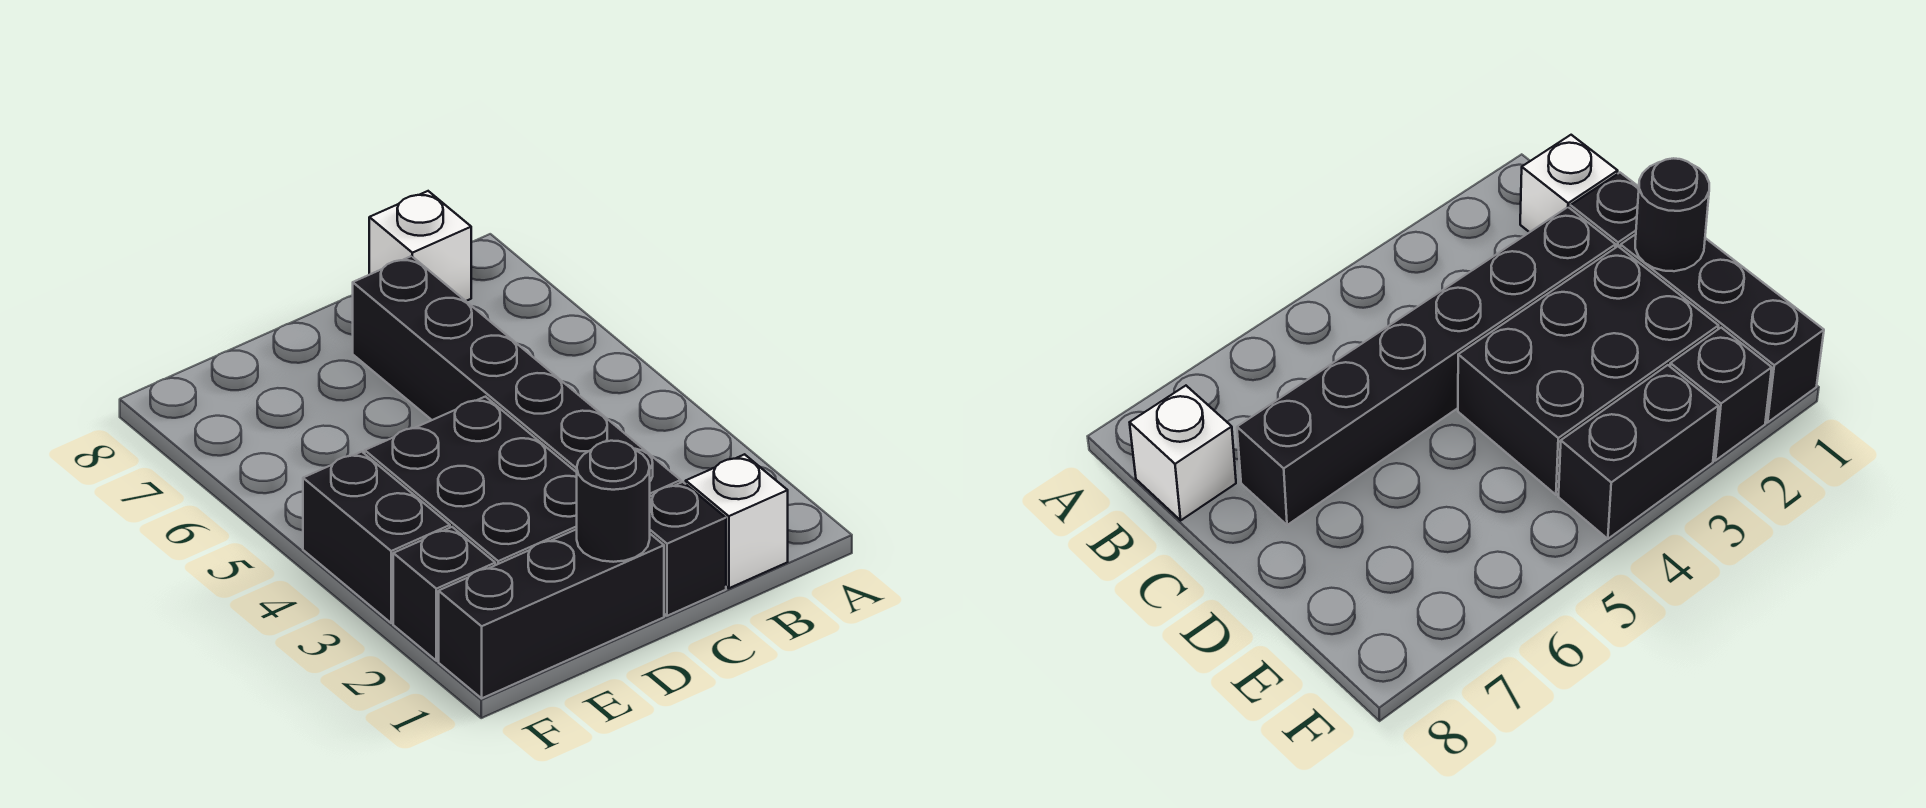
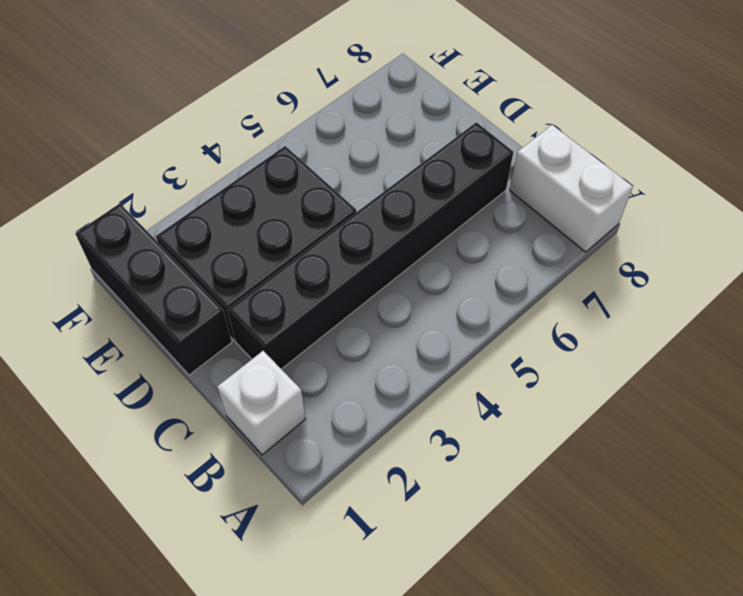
white brick A8:B8 level 1 -> white brick B8 level 1
none -> black brick C1 level 1
none -> black brick F2 level 1

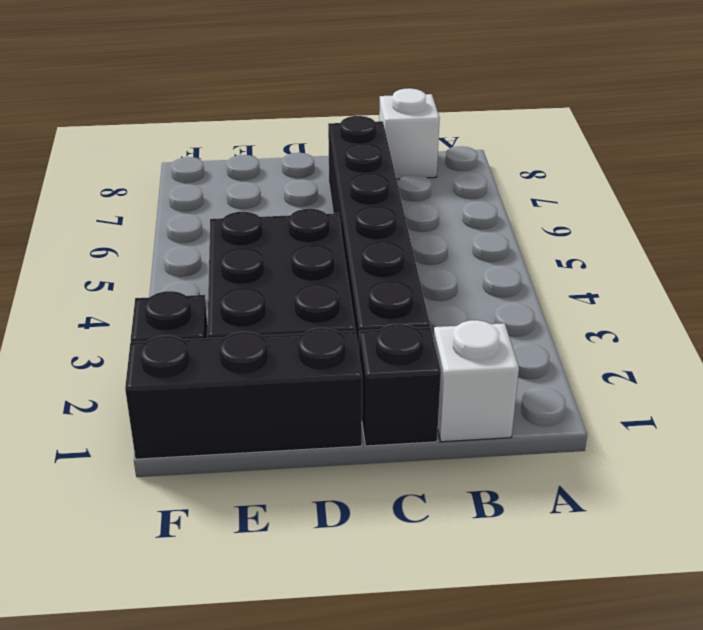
none -> black brick F3:F4 level 1
none -> black round brick D1 level 2

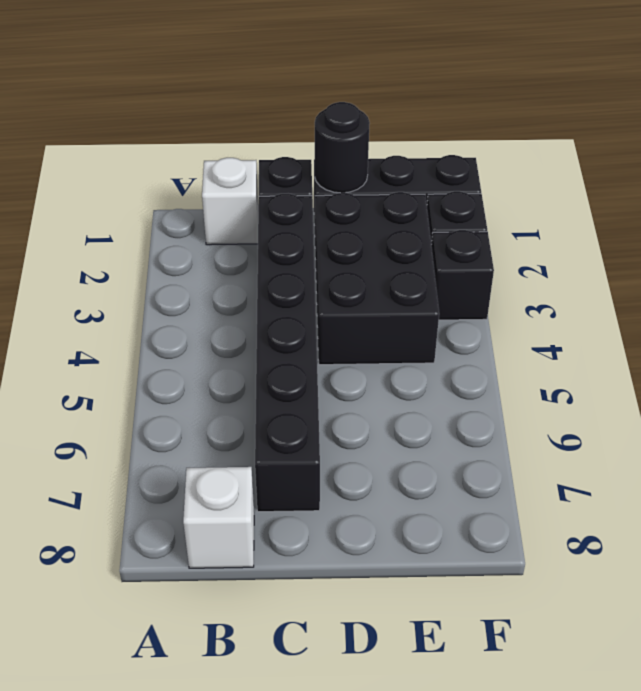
black brick F3 level 1 -> black brick F3:F4 level 1

